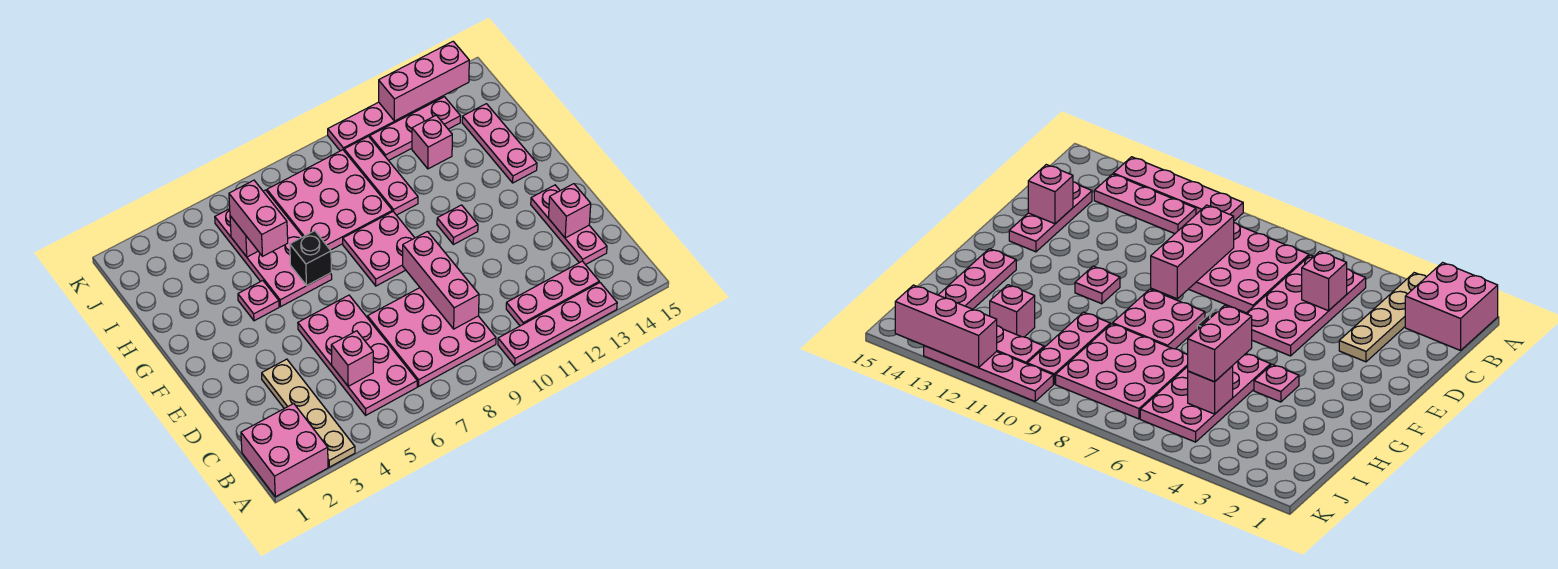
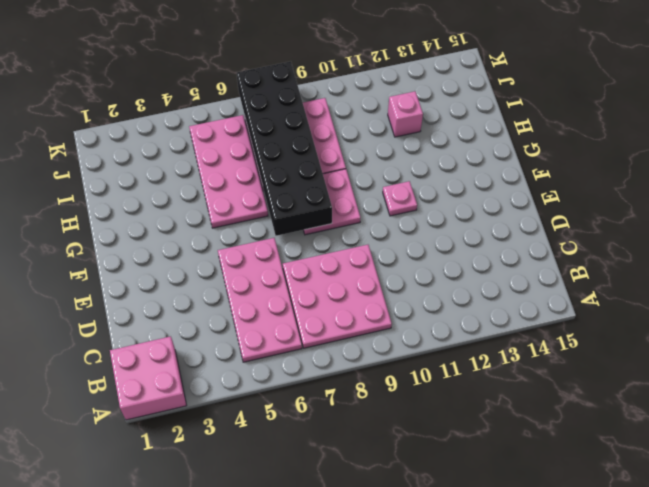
black brick F7:K8 level 2 -> none
none -> tan plate A3:D3 level 1
none -> pink plate A10:A13 level 1
none -> pink plate B11:B13 level 1

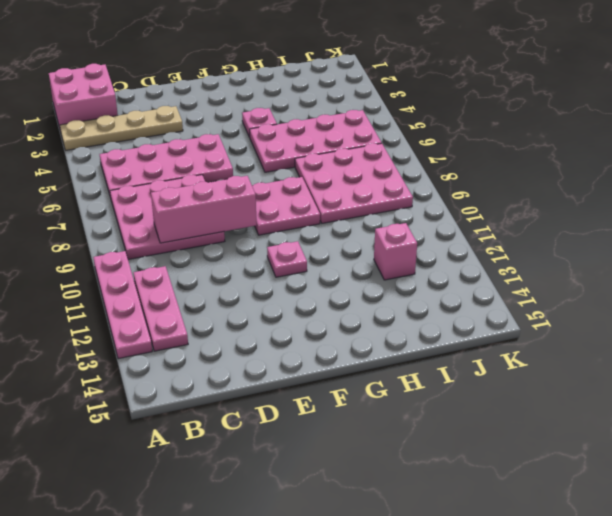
none -> pink plate C14:E14 level 1
none -> pink plate G14:I14 level 1
none -> pink plate H10:J10 level 1

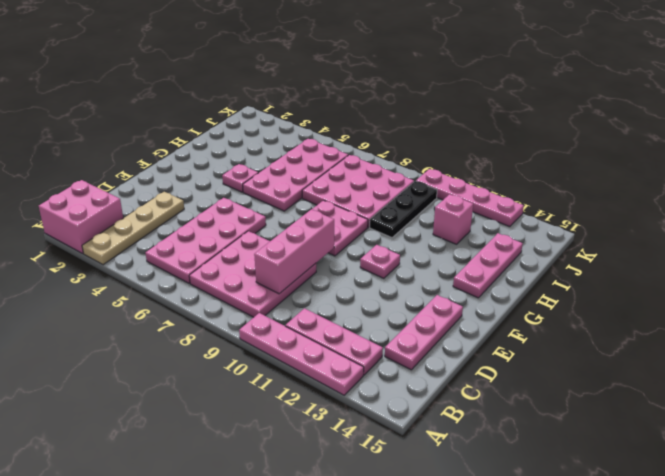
black plate H10:J10 level 1 -> pink plate H10:J10 level 1
none -> pink plate J11:J13 level 1
none -> pink brick C5 level 2
none -> pink brick D14 level 2

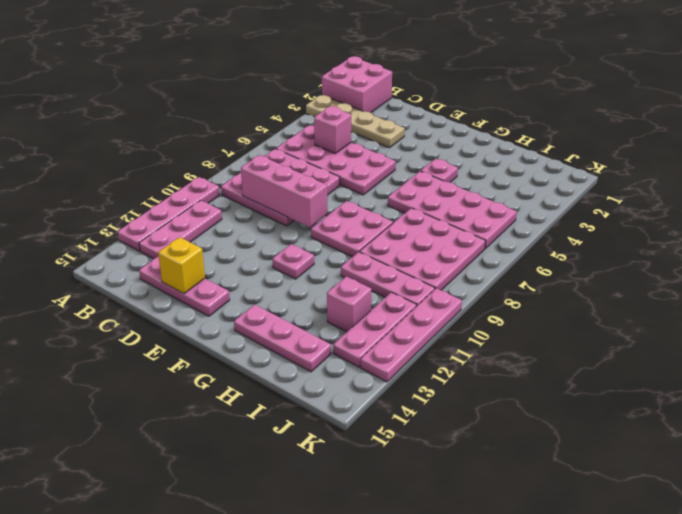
yellow brick D14 level 2 -> pink brick D14 level 2
none -> black brick G6 level 2
none -> pink brick I5 level 2
none -> pink brick K12:K14 level 2

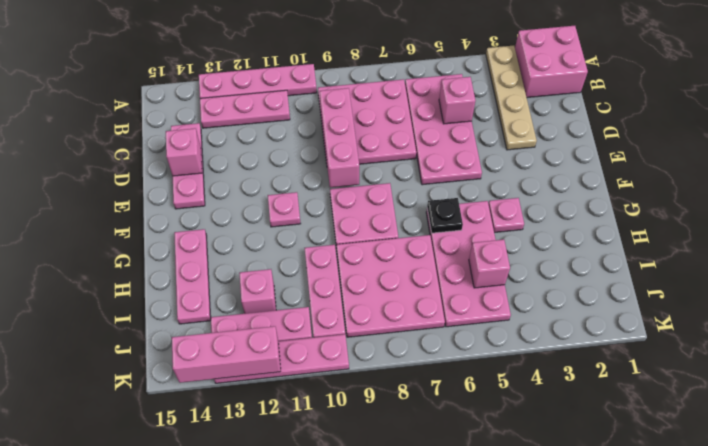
black plate G6 level 2 -> black brick G6 level 2
none -> pink brick H5:I5 level 3

